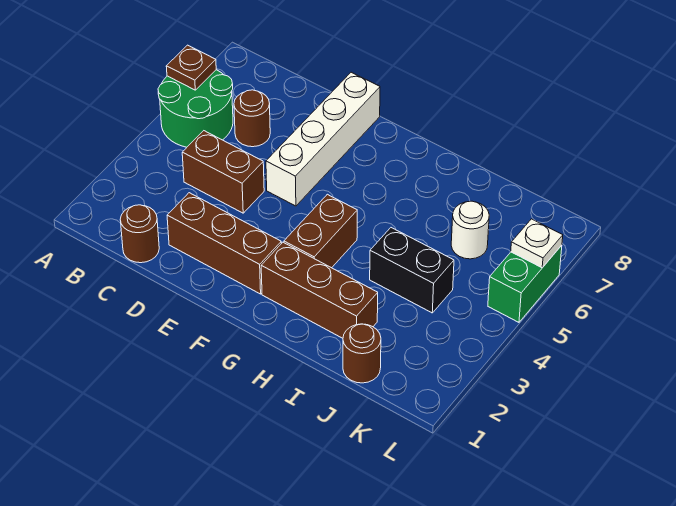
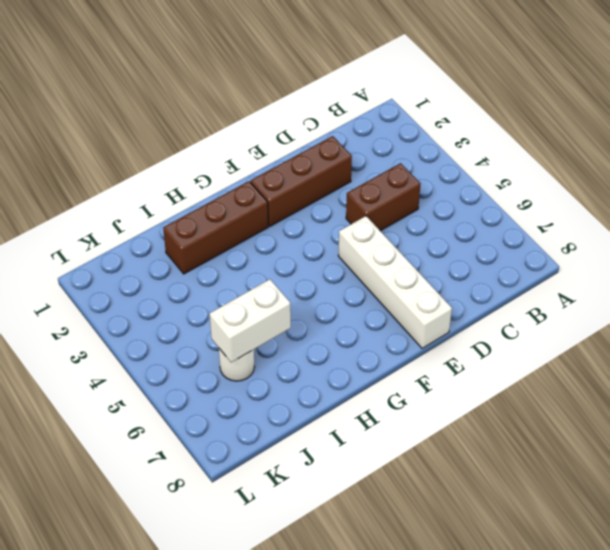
white brick I6:J6 level 2 -> none
none -> green round brick A5:B6 level 1
none -> brown round brick C1 level 1
none -> brown round brick C6 level 1

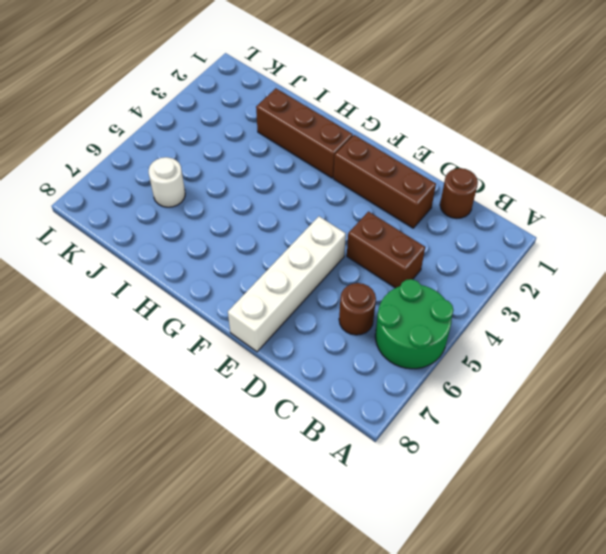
none -> brown brick G3:G4 level 1
none -> black brick I4:J4 level 1
none -> brown round brick J1 level 1

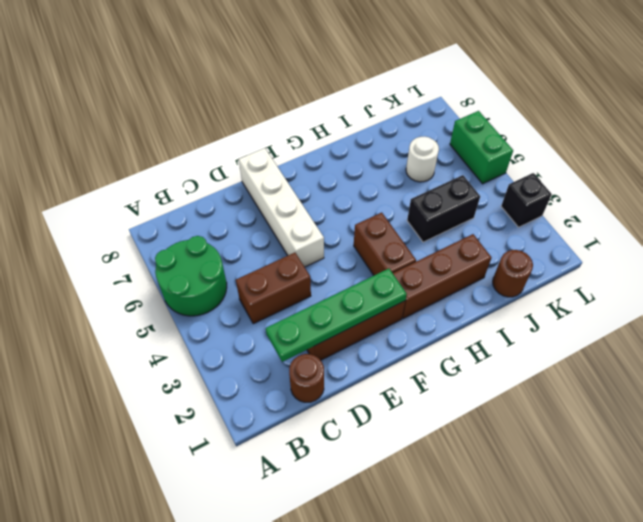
green plate C2:F2 level 2 -> none
black brick L3 level 1 -> none
none -> brown round brick C6 level 1
none -> brown plate A6 level 2
none -> white plate L6 level 2

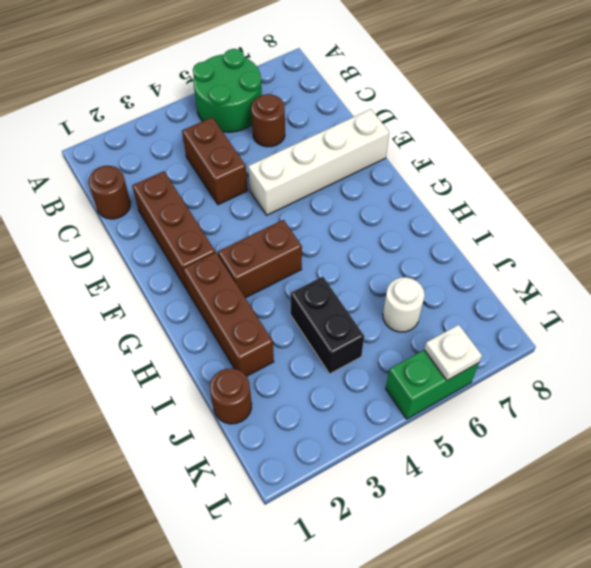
none -> brown plate A6 level 2

